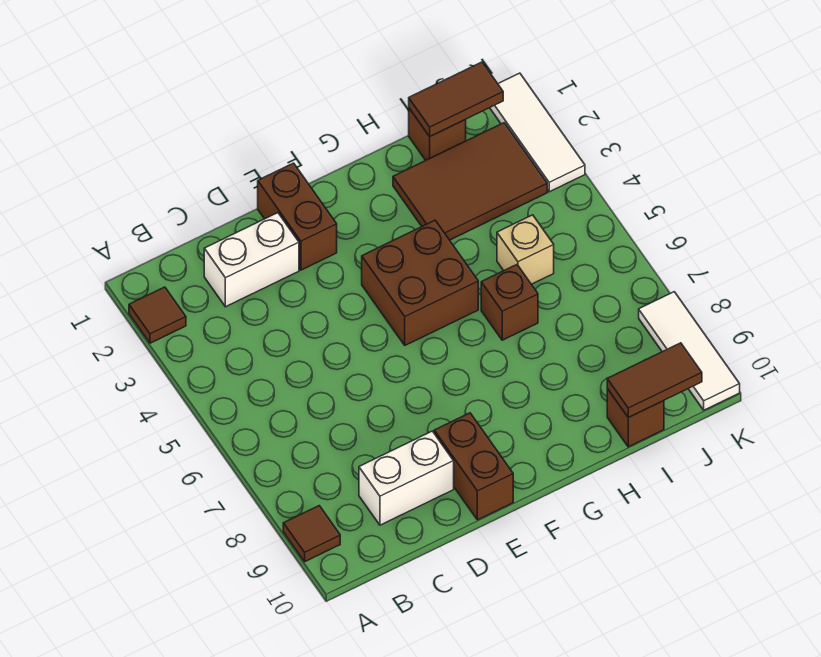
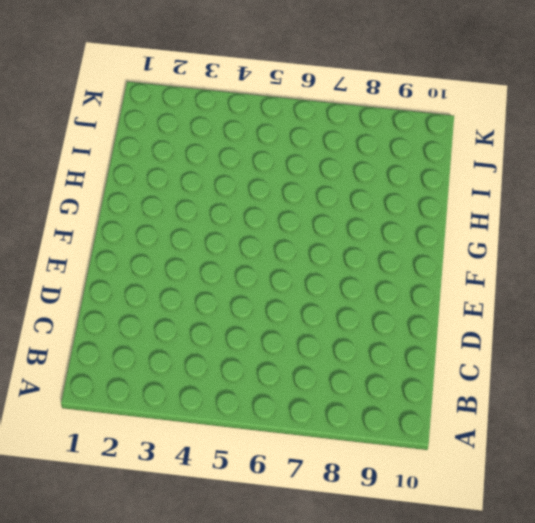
none -> brown tile A2 level 1
none -> brown tile A9 level 1
none -> white brick C2:D2 level 1

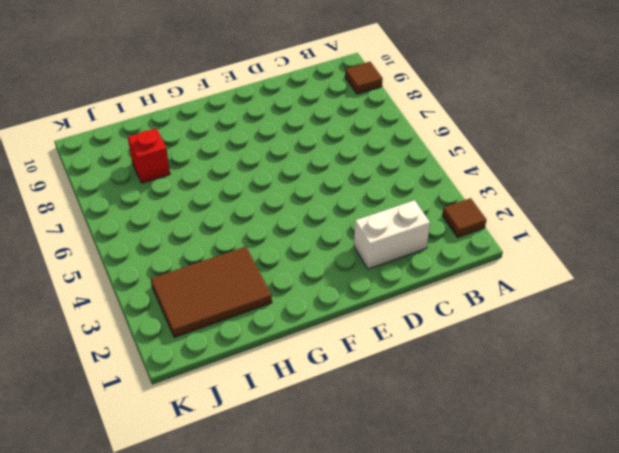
red brick I8 level 1 -> none
none -> white brick C9:D9 level 1
none -> brown brick E1:E2 level 1
none -> brown brick E9:E10 level 1

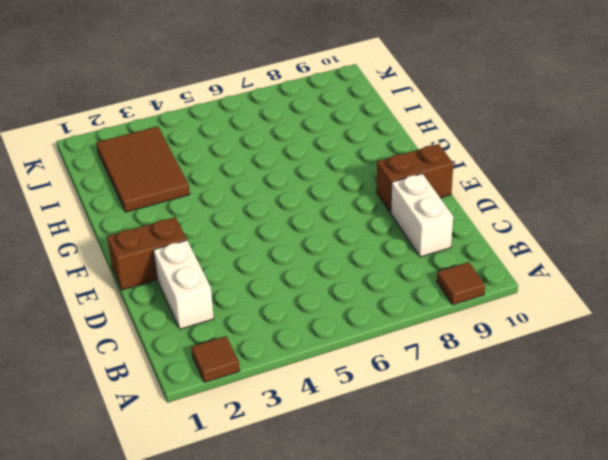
none -> brown brick F4:G5 level 1
none -> brown brick H6 level 1
none -> brown brick I1 level 1

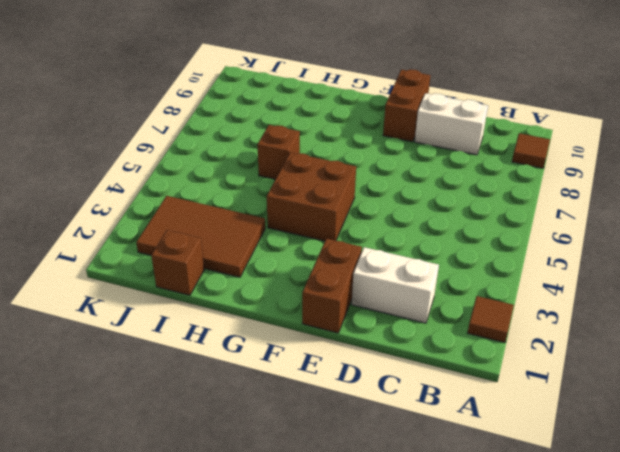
none -> tan brick I5 level 1
none -> brown brick I10 level 1
none -> white tile K1:K3 level 1

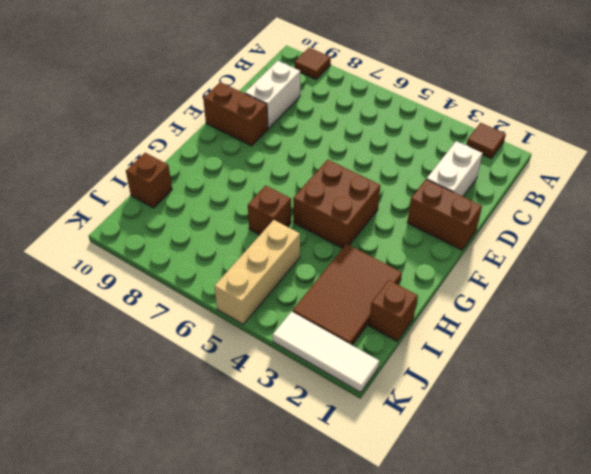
tan brick I5:K5 level 1 -> tan brick I5 level 1
none -> white tile K8:K10 level 1
none -> brown tile I1:J1 level 2
none -> brown tile I10:J10 level 2

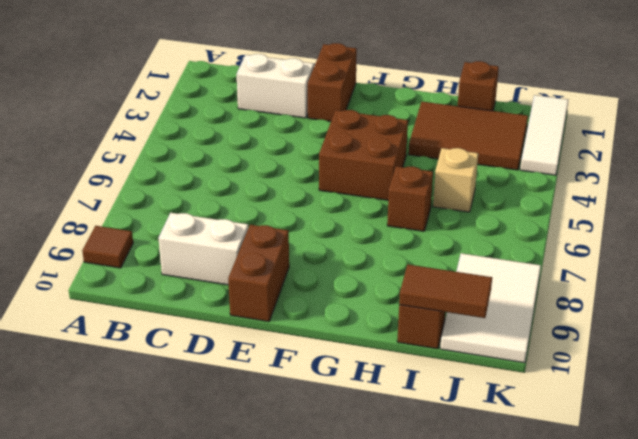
white tile J8:K10 level 1 -> white tile K8:K10 level 1
none -> brown tile A2 level 1
none -> brown tile I1:J1 level 2

